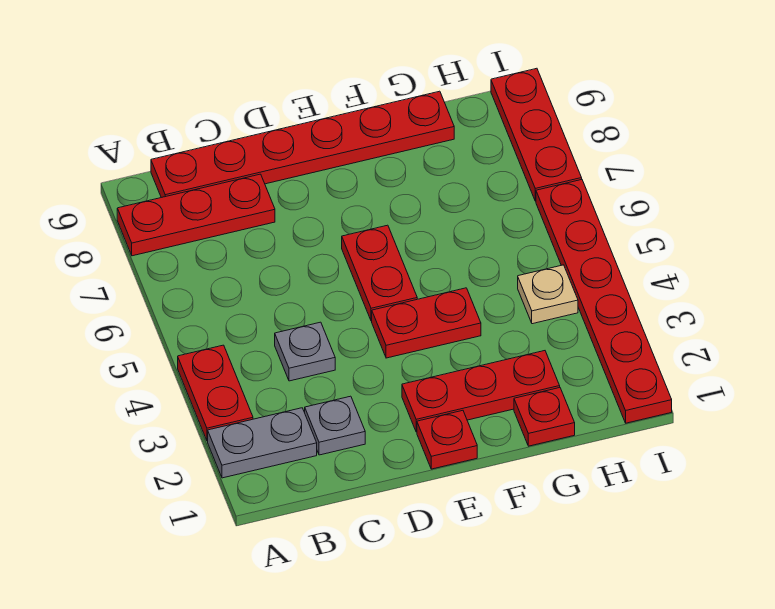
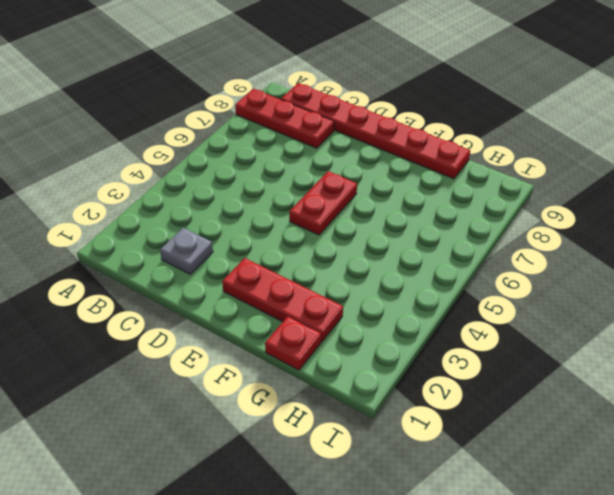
none -> grey plate A2:B2 level 1
none -> red plate A3:A4 level 1
none -> grey plate C4 level 1

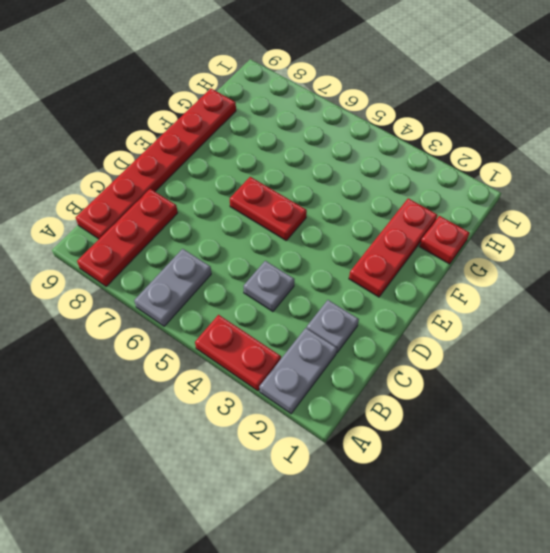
grey plate A6:B6 level 1 -> none
none -> red plate E1 level 1
none -> red plate E4:F4 level 1
none -> tan plate H4 level 1

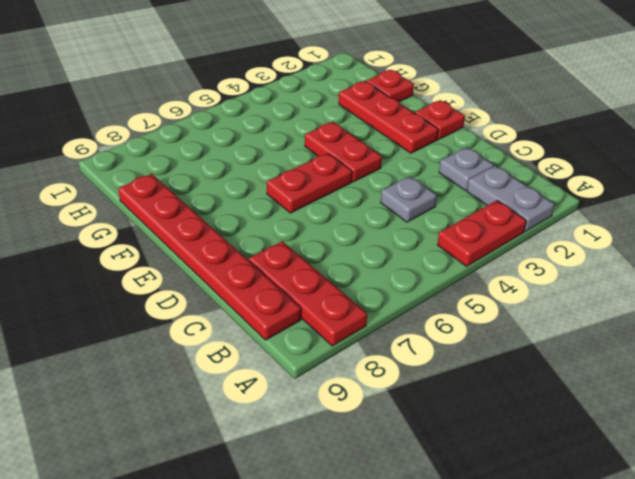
none -> tan plate H4 level 1
none -> red plate I1:I6 level 1
none -> red plate I7:I9 level 1

